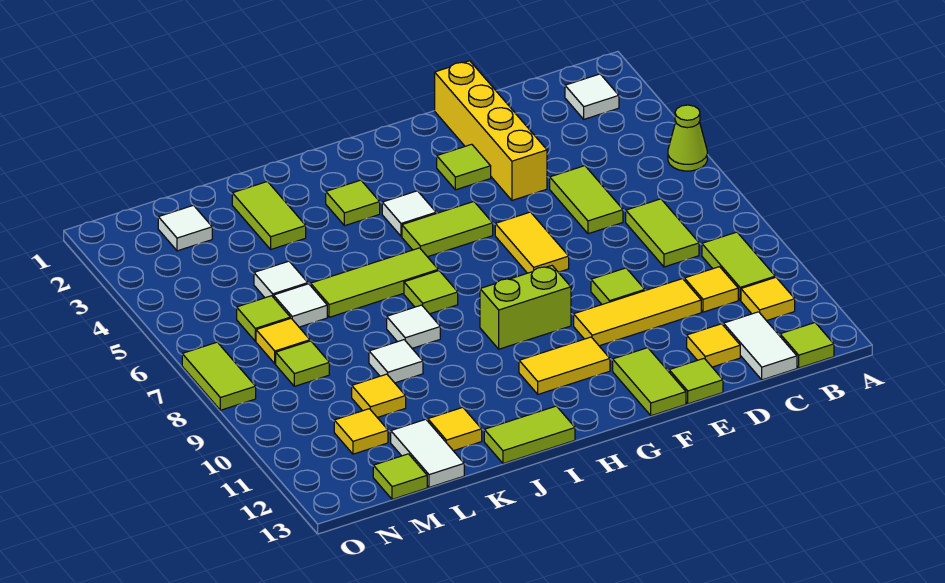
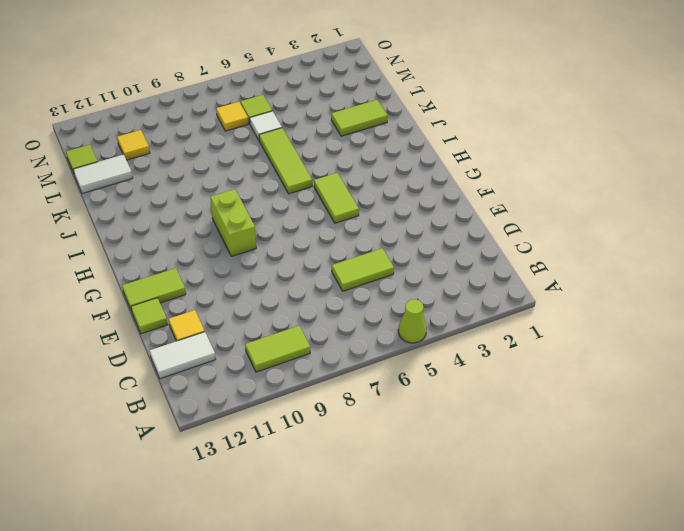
none -> white tile B2 level 1
none -> yellow tile B11 level 1
none -> lime tile B13 level 1
none -> lime tile C7:C8 level 1

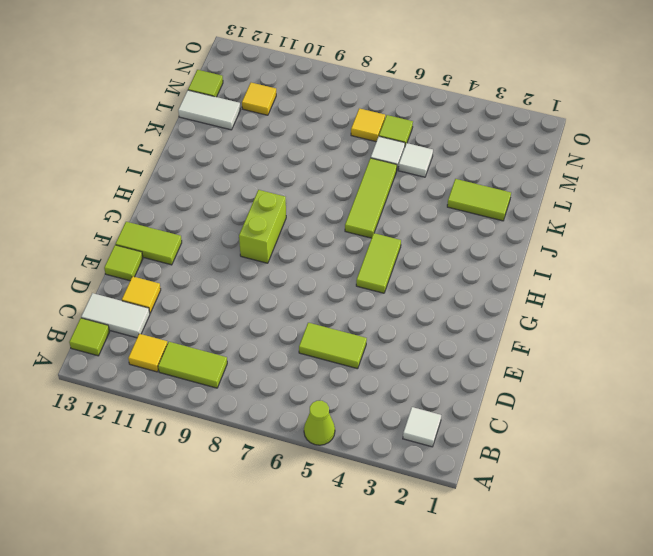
none -> lime tile C7:C8 level 1
none -> yellow tile C10 level 1
none -> yellow tile D10:F10 level 1
none -> yellow brick E1:E4 level 1

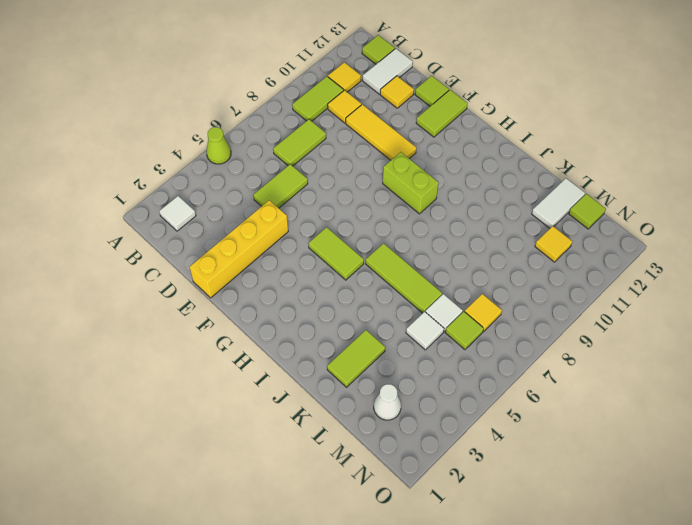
white cone M2 level 1 -> white tile M2 level 1
none -> lime tile E9 level 1
none -> lime tile F3 level 1
none -> yellow tile F6:F7 level 1
none -> yellow tile G11:H11 level 1

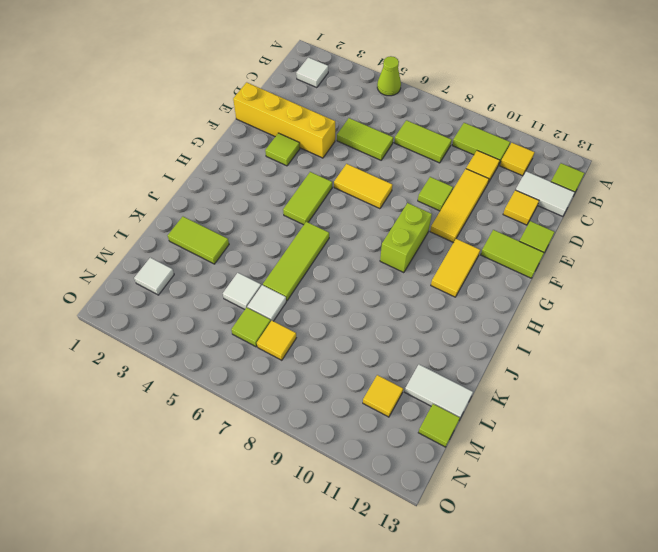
none -> white tile H4 level 1
none -> lime tile I3 level 1
none -> lime tile I7 level 1
none -> lime tile I13:J13 level 1

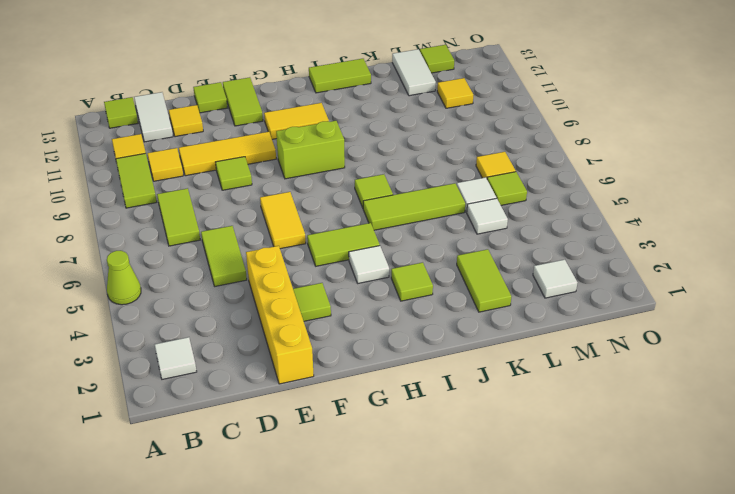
none -> white tile J8 level 1
none -> white tile K9 level 1
none -> yellow tile K12 level 1
none -> yellow tile L10 level 1

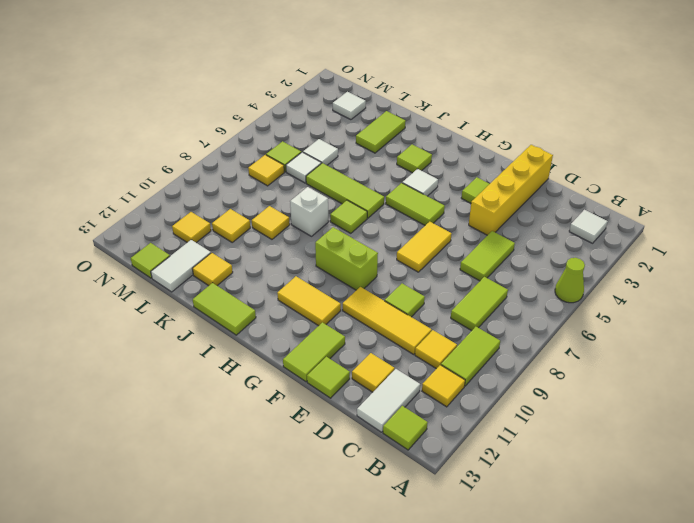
white brick J8 level 1 -> white tile J8 level 1
yellow tile K9 level 1 -> white tile K9 level 1
none -> lime tile M8 level 1
none -> lime tile O7:O8 level 1

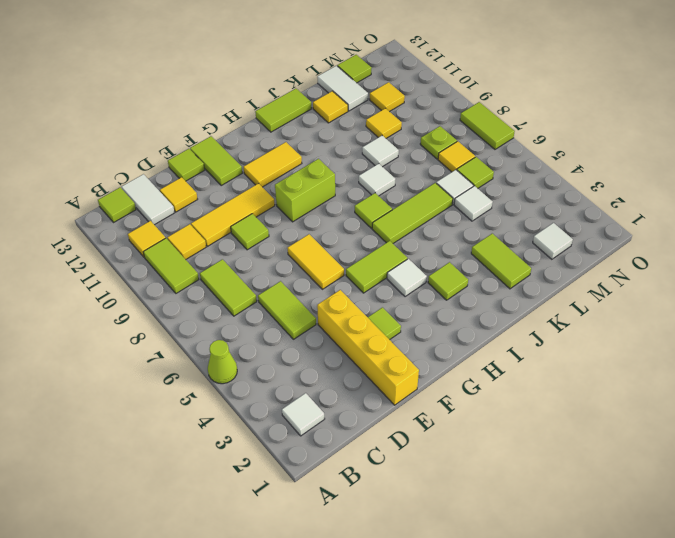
lime plate M8 level 1 -> lime tile M8 level 1

